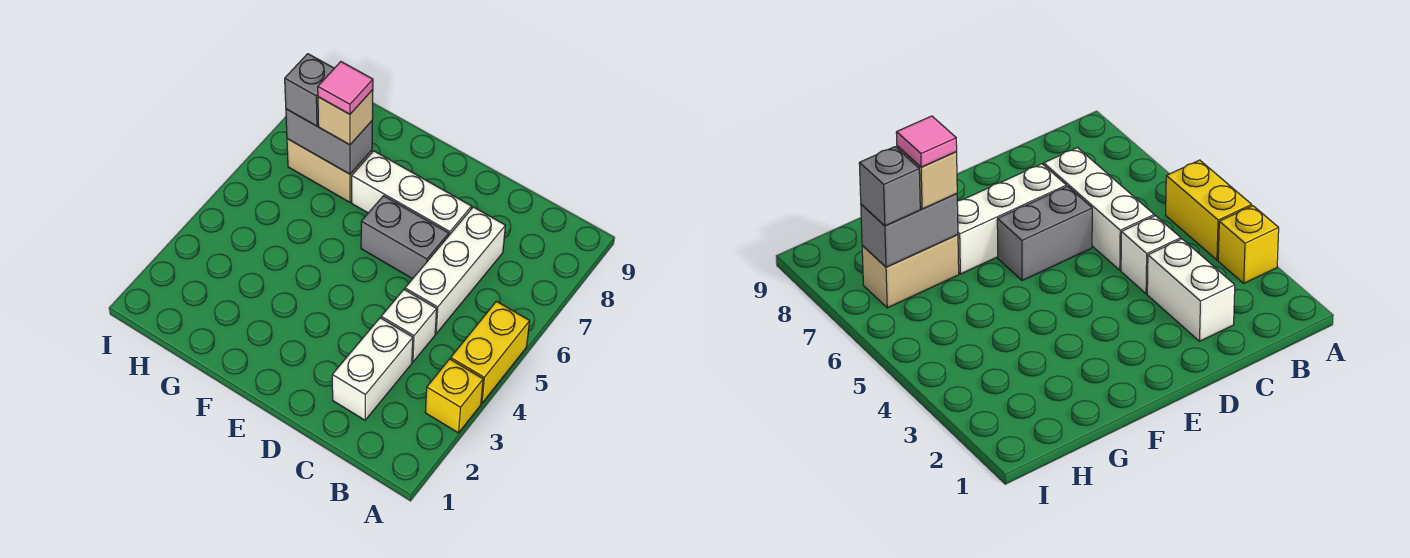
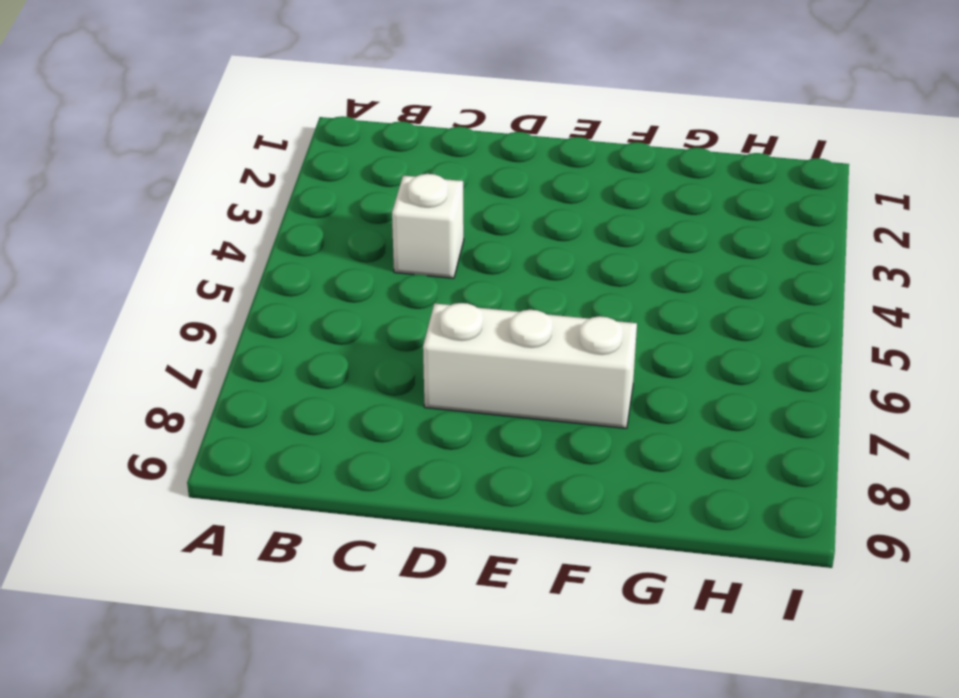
none -> yellow brick A3 level 1
none -> yellow brick A4:A5 level 1
none -> white brick C2:C3 level 1

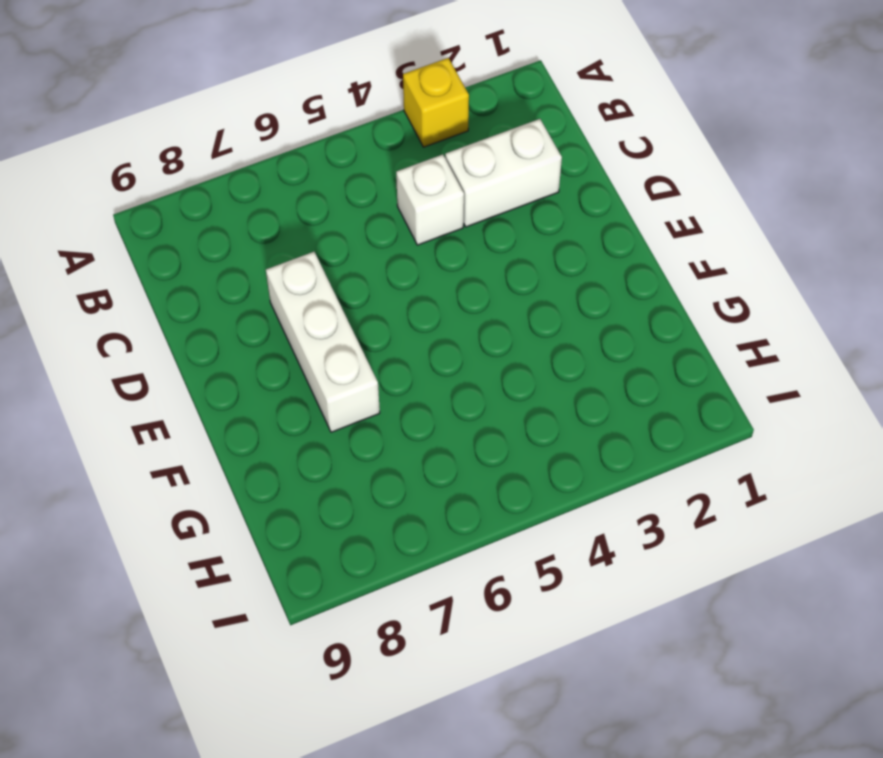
none -> yellow brick A4:A5 level 1
none -> white brick C5:C7 level 1
none -> grey brick D6:E6 level 1

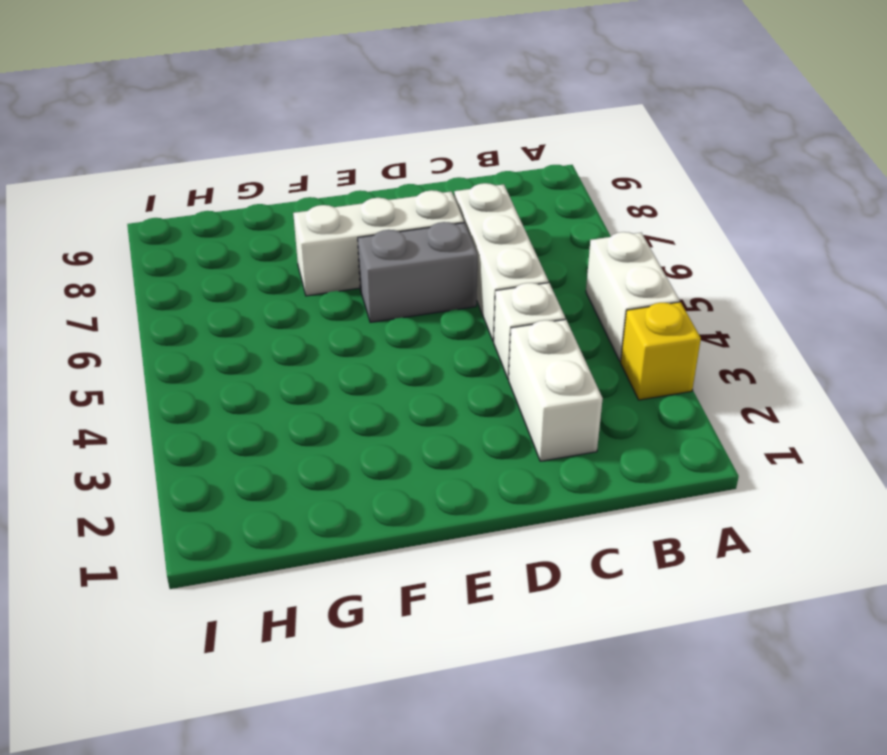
white brick A4:A5 level 1 -> yellow brick A4:A5 level 1
none -> tan brick G7:H7 level 1
none -> grey brick G7:H7 level 2
none -> tan brick G7 level 3

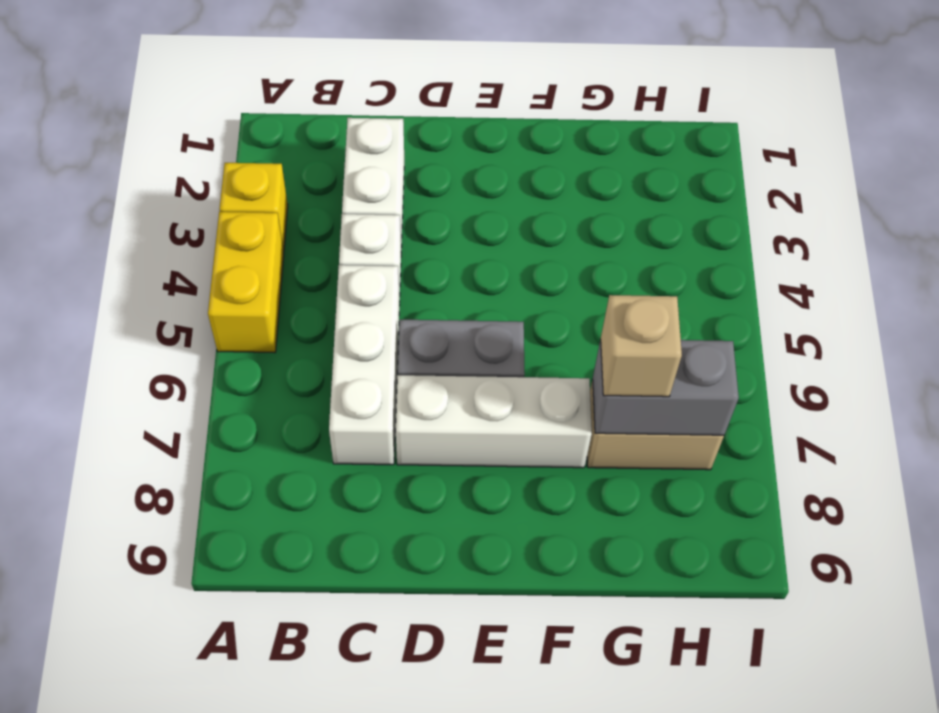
none -> grey brick H7 level 3
none -> pink tile G7 level 4

